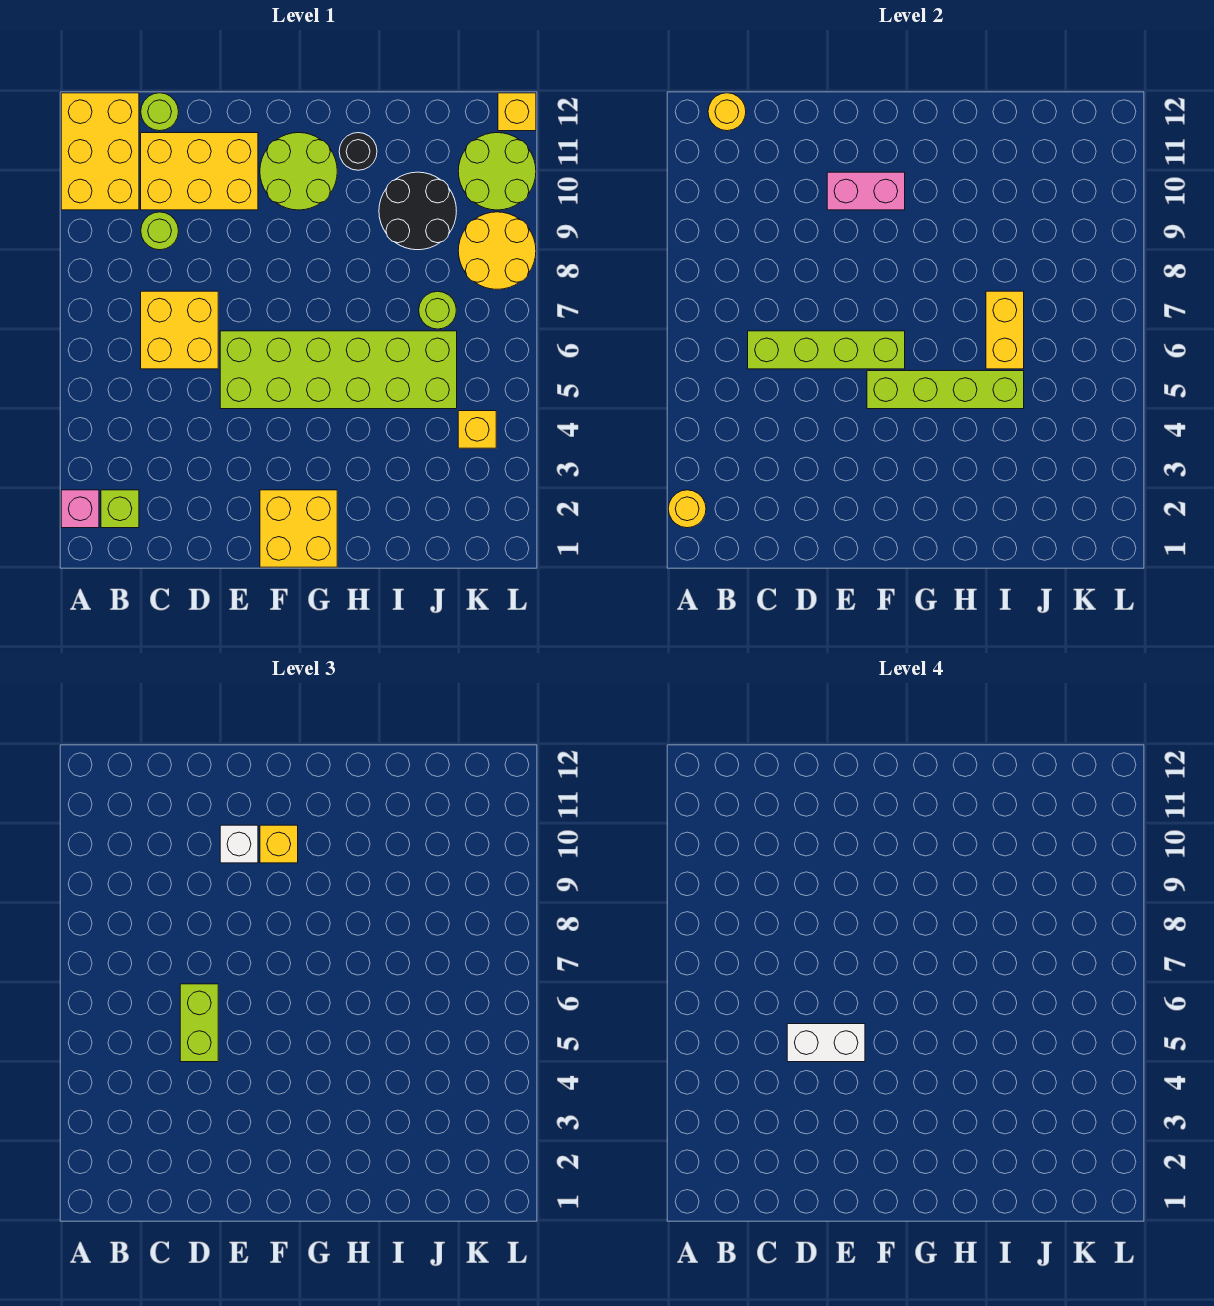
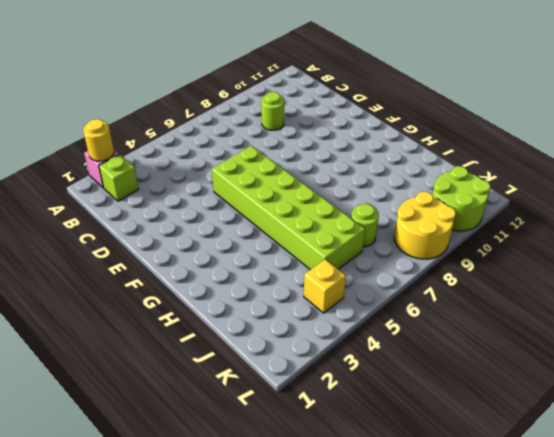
none -> yellow brick A10:B12 level 1
none -> yellow brick C6:D7 level 1
none -> yellow brick C10:E11 level 1

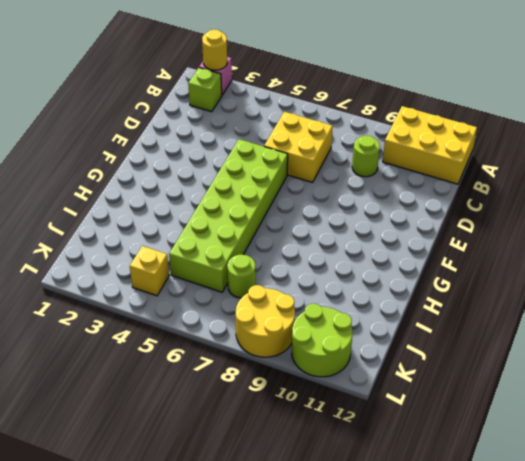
none -> yellow brick C10:E11 level 1
none -> lime round brick C12 level 1
none -> yellow brick F1:G2 level 1

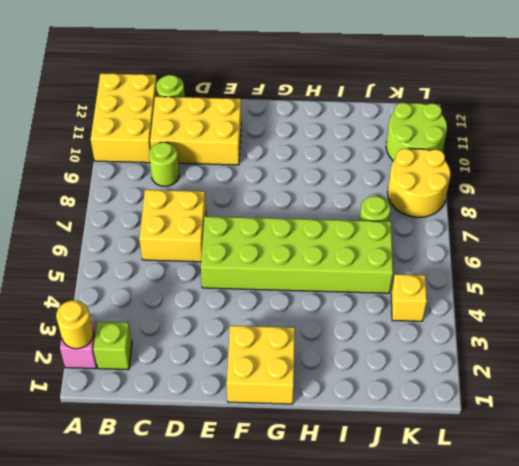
none -> lime round brick F10:G11 level 1
none -> black round brick H11 level 1
none -> black round brick I9:J10 level 1

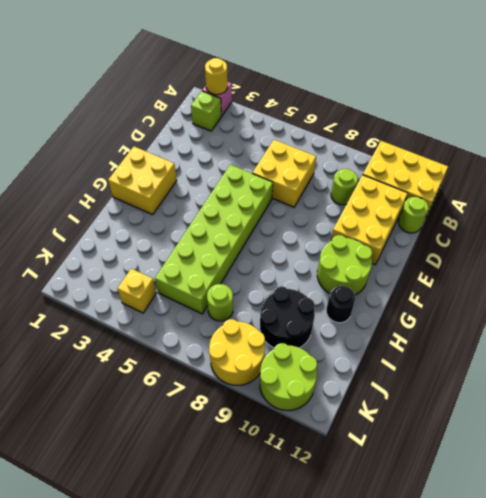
none -> yellow brick L12 level 1
none -> yellow round brick B12 level 2
none -> lime brick C6:F6 level 2

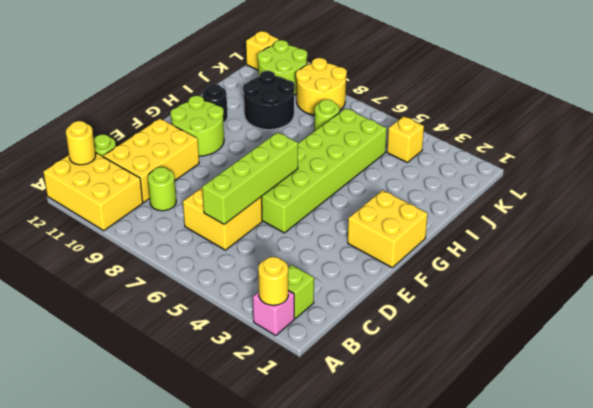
none -> pink brick E10:F10 level 2
none -> lime brick F5:I5 level 2
none -> yellow brick I6:I7 level 2

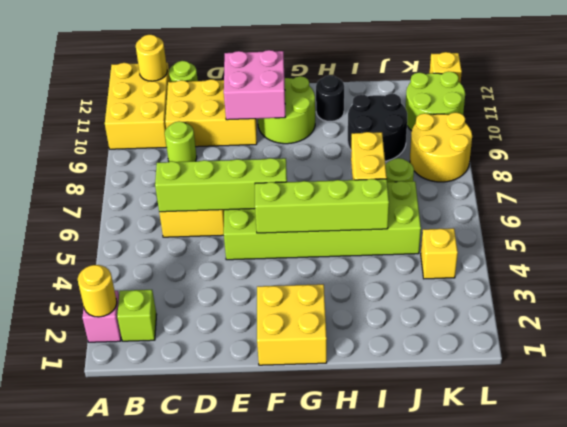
pink brick E10:F11 level 2 -> pink brick E10:F10 level 2
none -> lime brick D5:D6 level 3
none -> white brick E10 level 3
none -> yellow brick F10 level 3

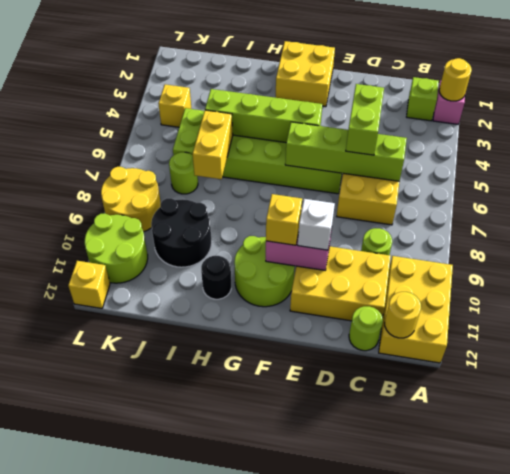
none -> white brick D5:E5 level 4

